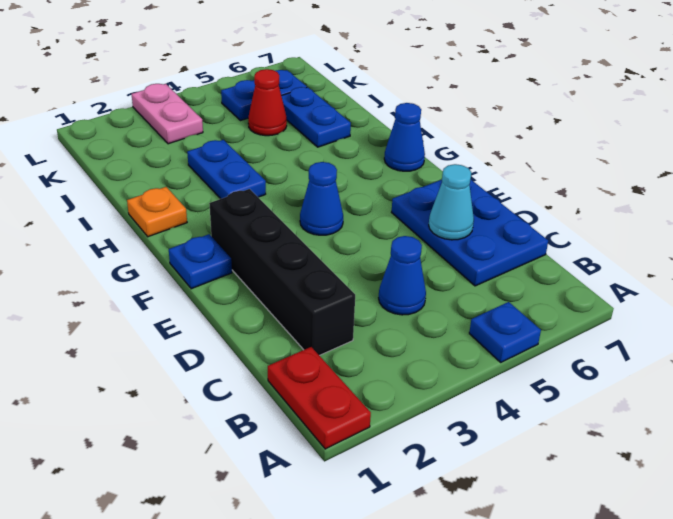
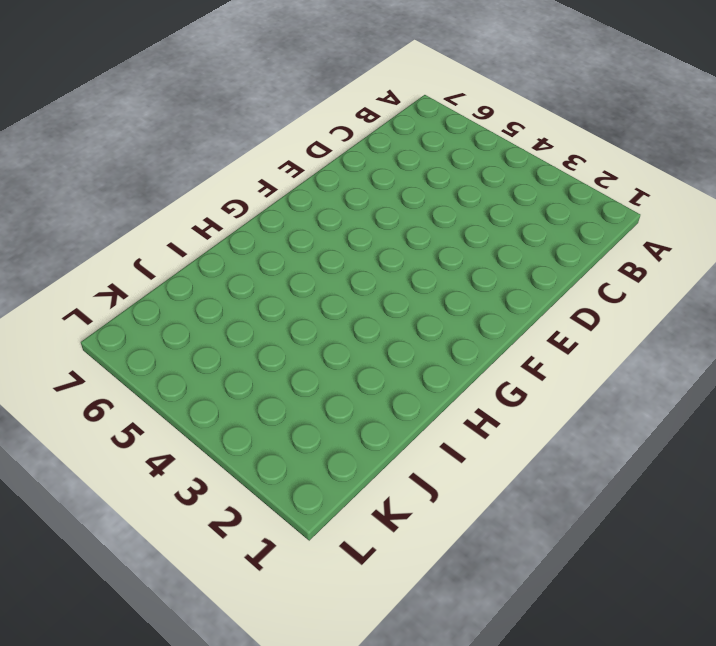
none -> red plate A1:B1 level 1
none -> blue plate A5 level 1
none -> black brick C2:F2 level 1

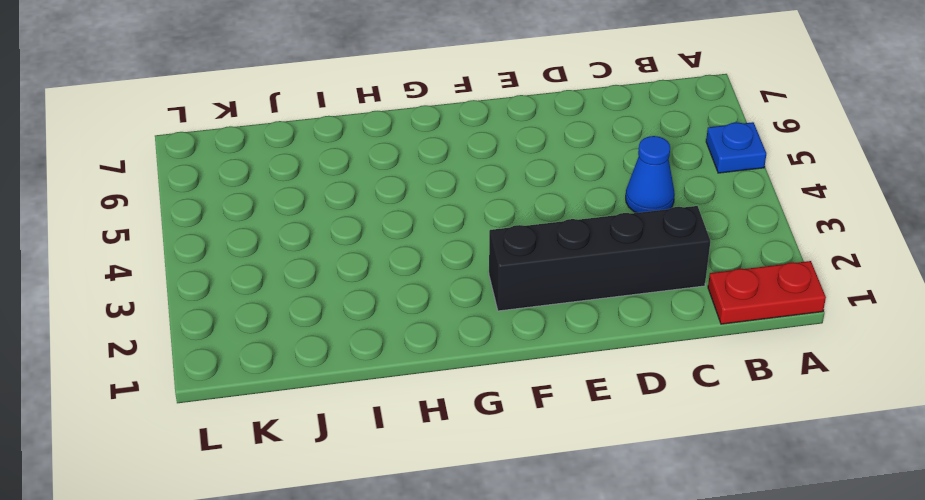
none -> blue plate C6:E7 level 1
none -> blue plate F1 level 1
none -> blue cone F4 level 1

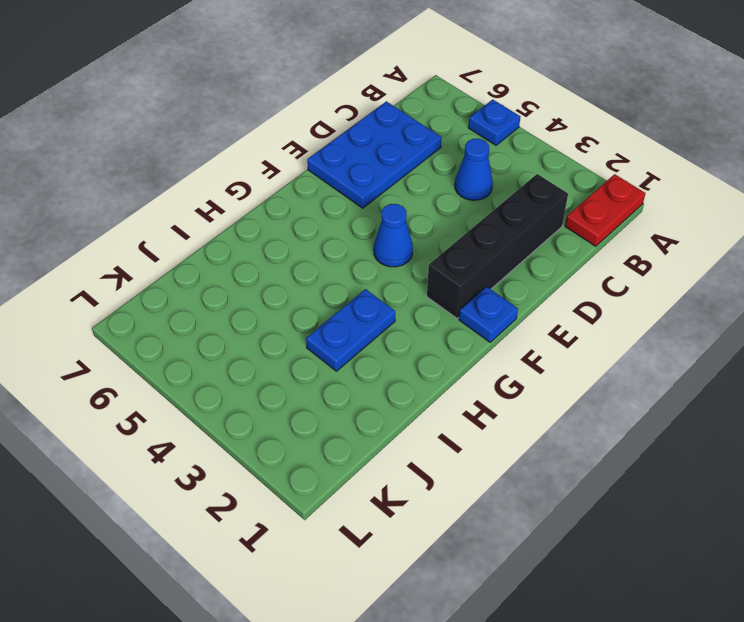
none -> blue cone G7 level 1
none -> orange plate H1 level 1
none -> blue plate I6:J6 level 1

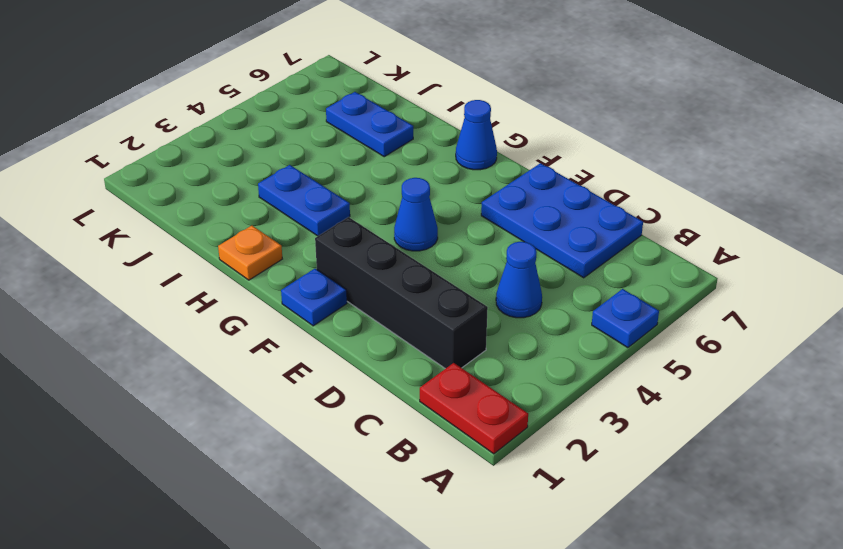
none -> red cone J5 level 1
none -> pink plate K3:L3 level 1
none -> blue plate K5:K6 level 1

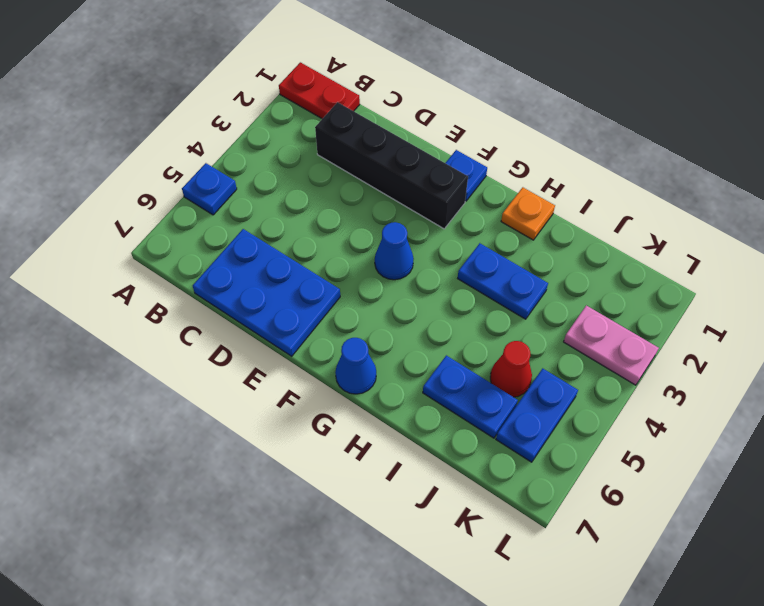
none -> blue cone C4 level 1
none -> cyan cone D6 level 2

